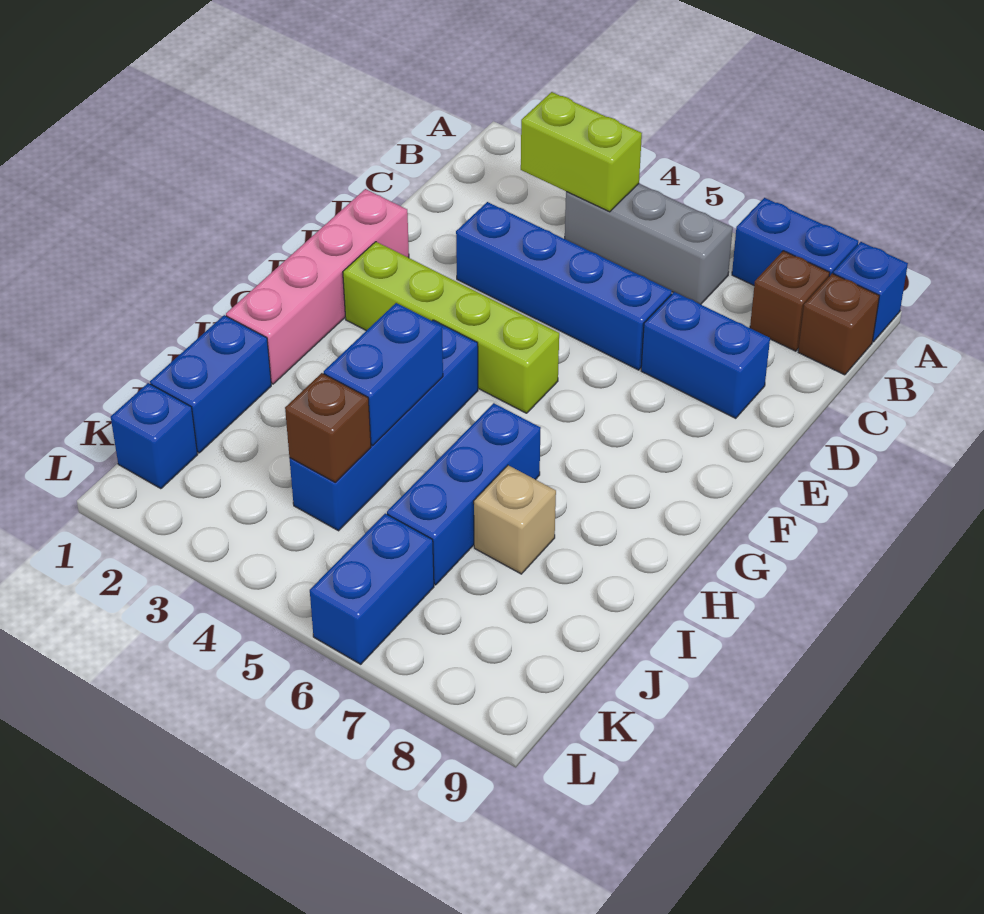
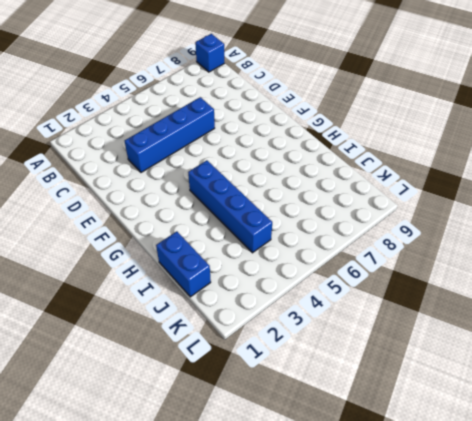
none -> blue brick A7:A8 level 1
none -> grey brick B4:B6 level 1
none -> brown brick B8 level 1

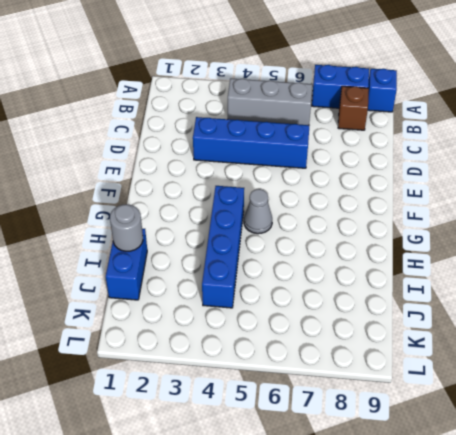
grey cone G5 level 1 -> none
grey round brick I1 level 2 -> none
none -> brown brick B9 level 1
none -> blue brick D7:D8 level 1
none -> pink brick E1:H1 level 1

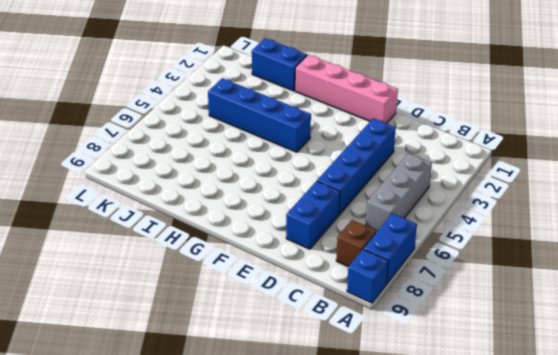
none -> brown brick B9 level 1
none -> lime brick F2:F5 level 1
none -> blue brick H6:J6 level 1

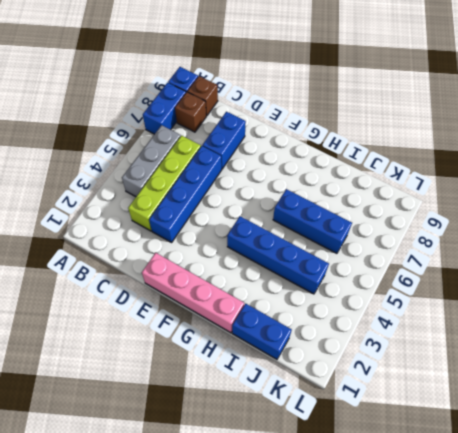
lime brick C3:C6 level 1 -> lime brick F2:F5 level 1
none -> tan brick I7 level 1
none -> blue brick K1 level 1
none -> blue brick K6:L6 level 1

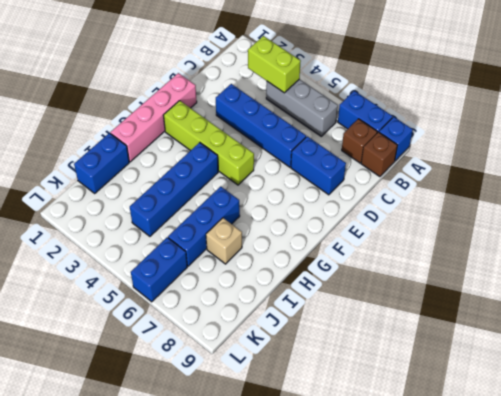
none -> blue brick K1 level 1
none -> blue brick H4:I4 level 2
none -> brown brick J4 level 2

